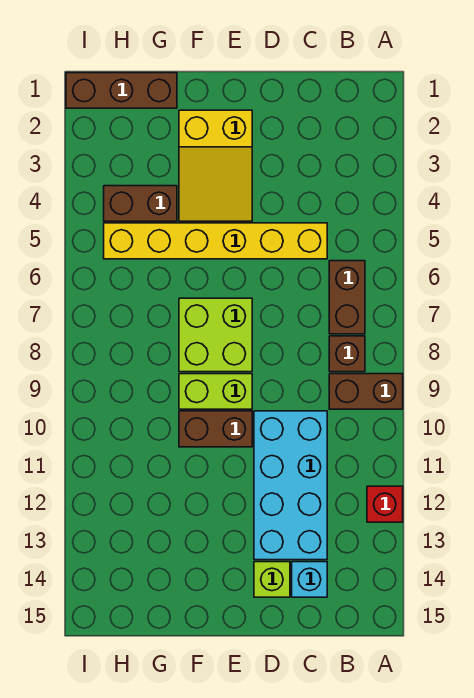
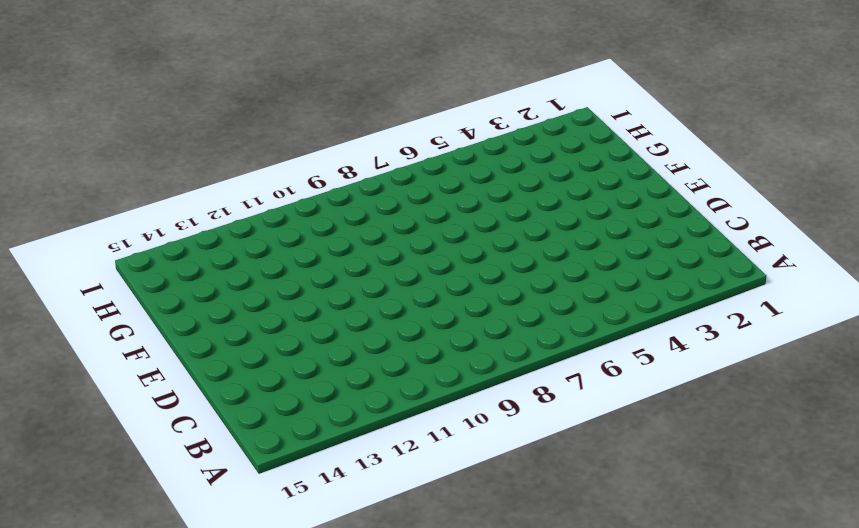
none -> brown brick A9:B9 level 1
none -> red brick A12 level 1
none -> brown brick B6:B7 level 1

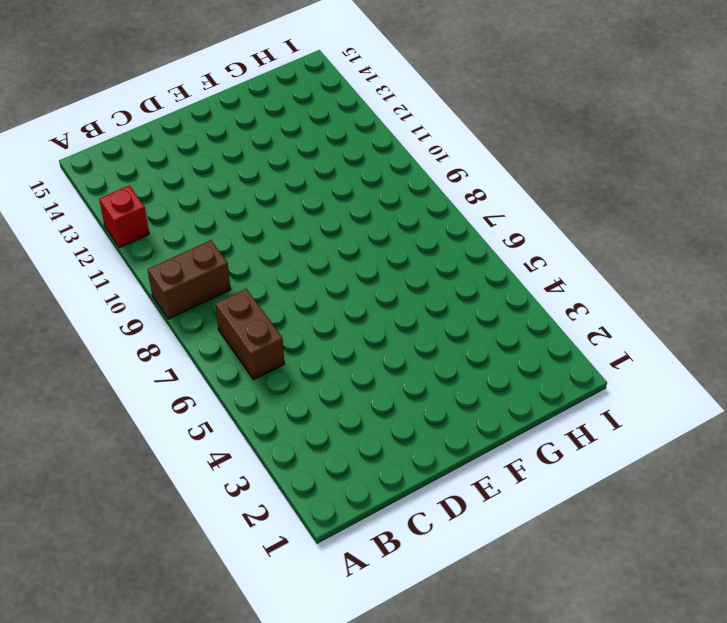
none -> brown brick B8 level 1
none -> yellow brick C5:H5 level 1
none -> cyan brick C10:D13 level 1

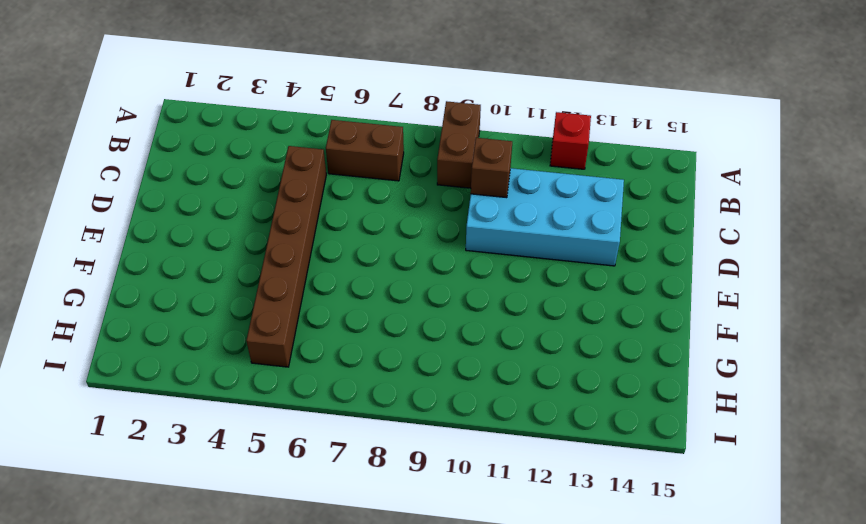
brown brick C5:H5 level 1 -> yellow brick C5:H5 level 1
brown brick C10 level 2 -> brown brick B8 level 1
none -> cyan brick C14 level 1
none -> lime brick D14 level 1
none -> yellow slope E2:F4 level 1 top 2

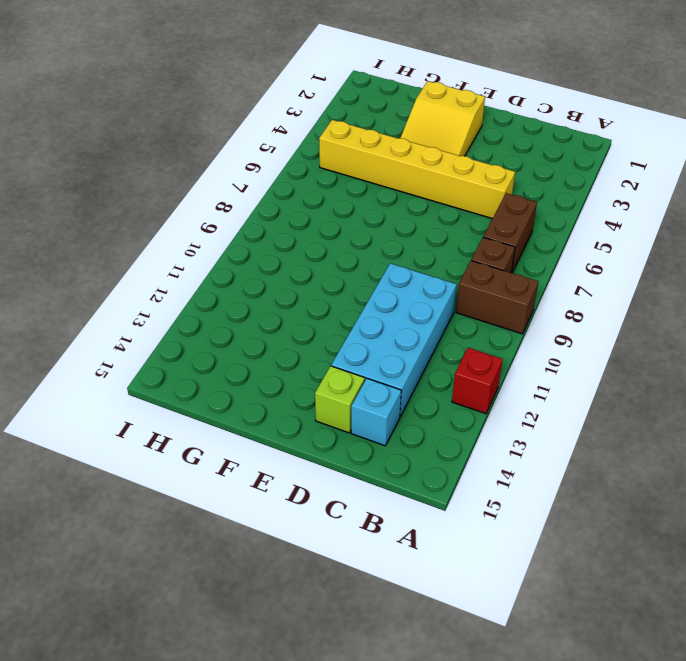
none -> lime brick E7:F8 level 1
none -> lime brick E9:F9 level 1
none -> brown brick E10:F10 level 1

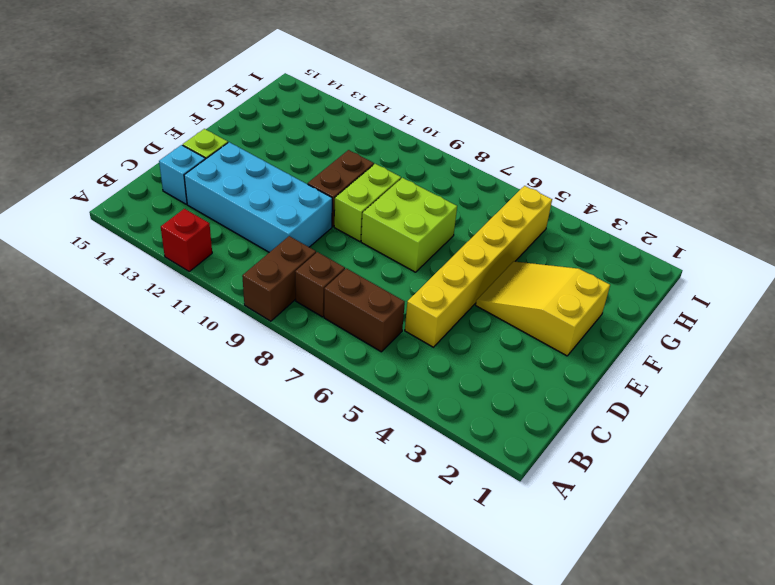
none -> brown brick G1:I1 level 1
none -> brown brick G4:H4 level 1

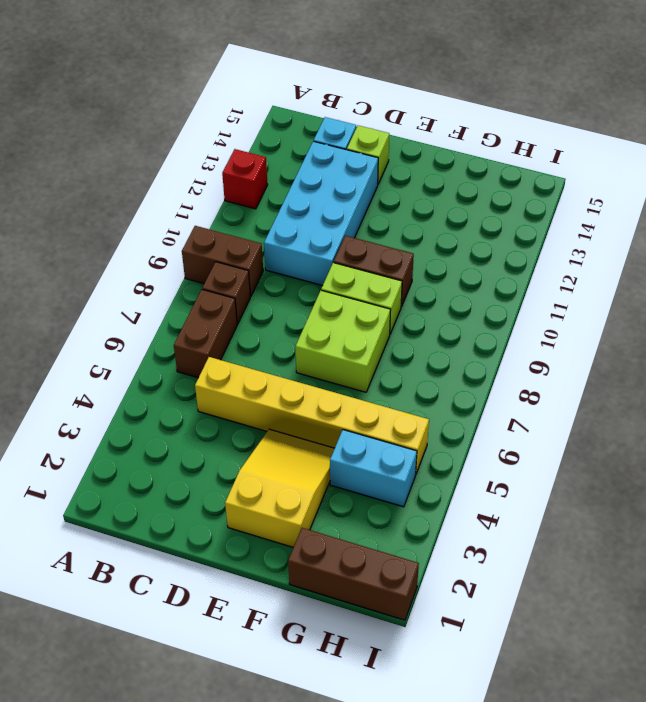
cyan brick G4:H4 level 1 -> brown brick G4:H4 level 1

